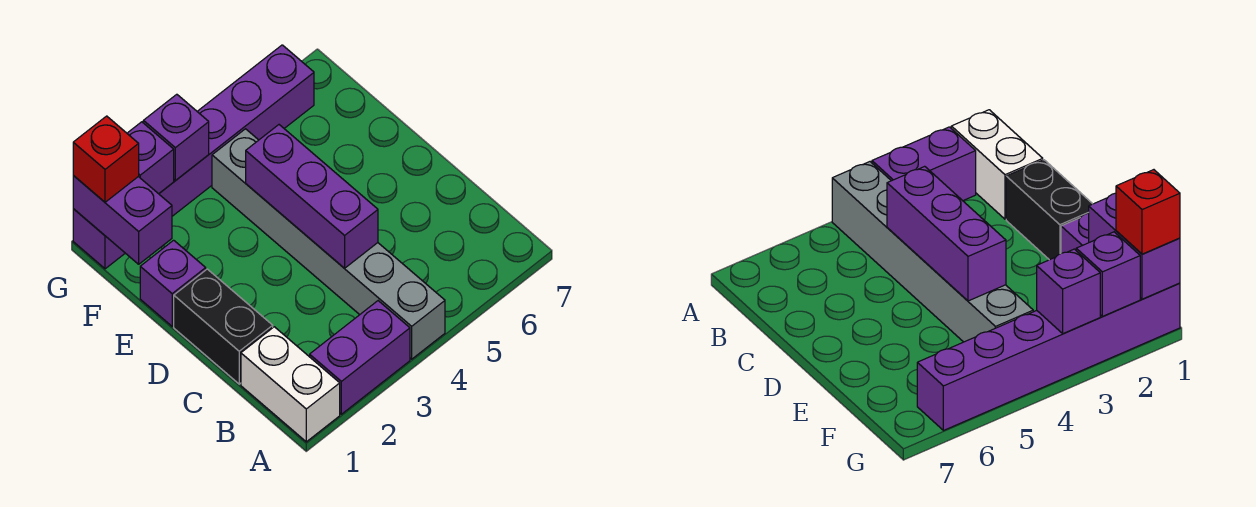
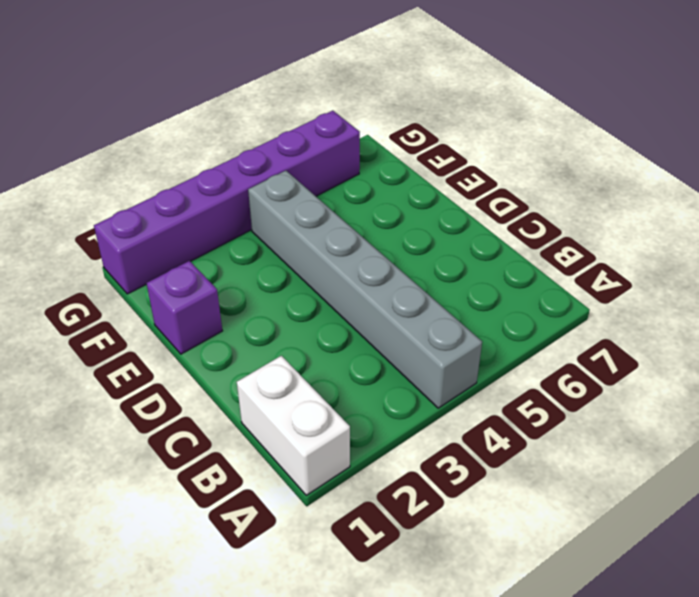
none -> purple brick A2:A3 level 1
none -> black brick C1:D1 level 1

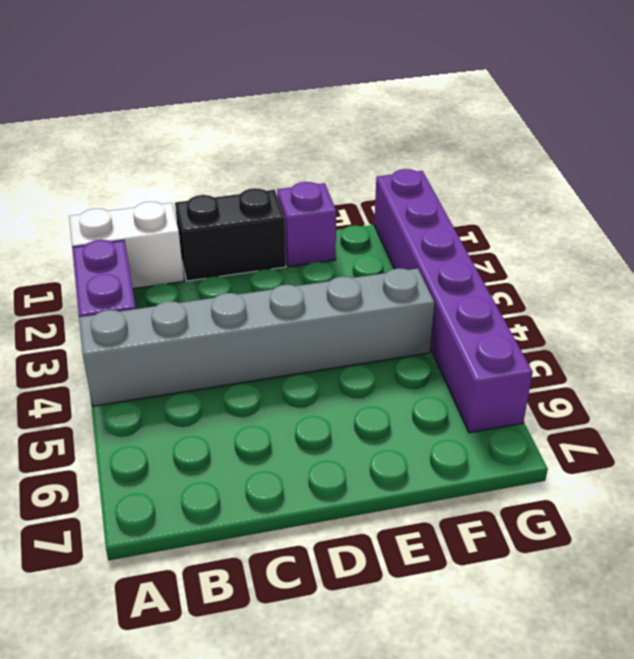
none -> purple brick C4:E4 level 2
none -> purple brick F1:G1 level 2

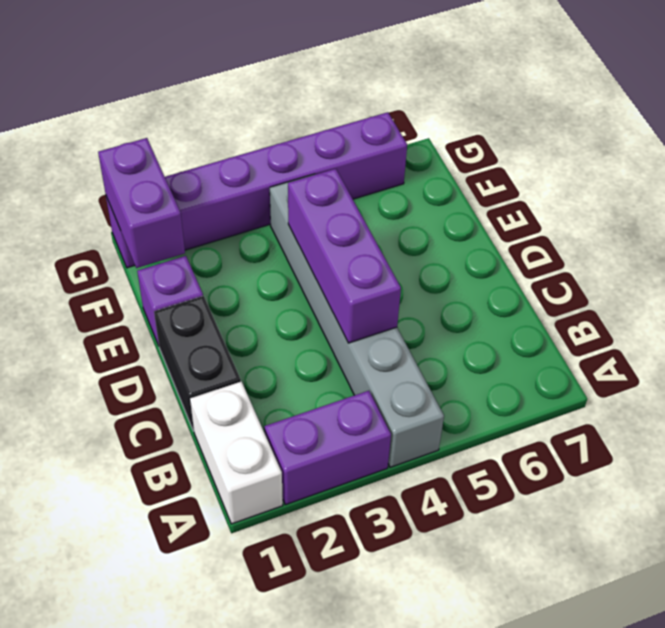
none -> purple brick G2 level 2
none -> purple brick G3 level 2

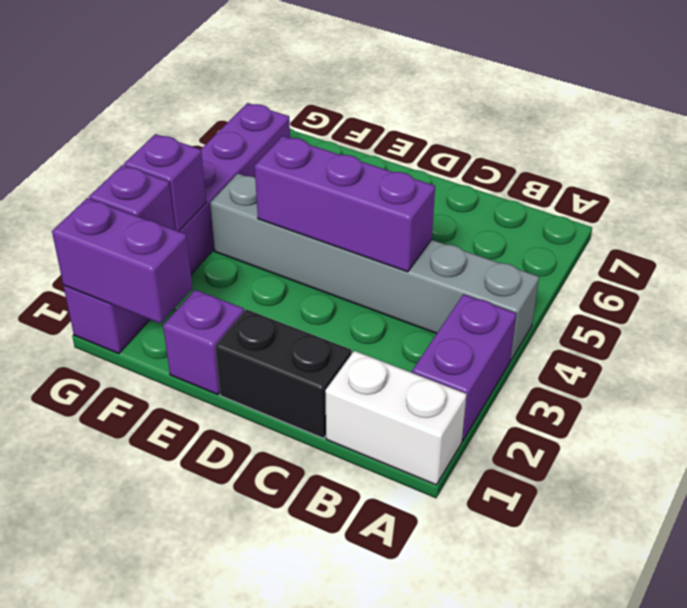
none -> red brick G1 level 3

